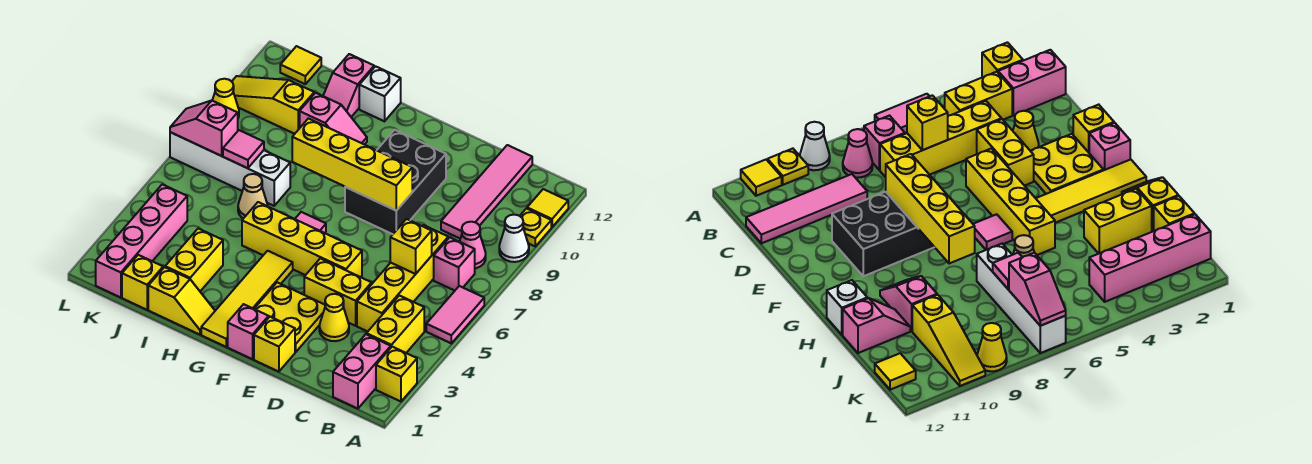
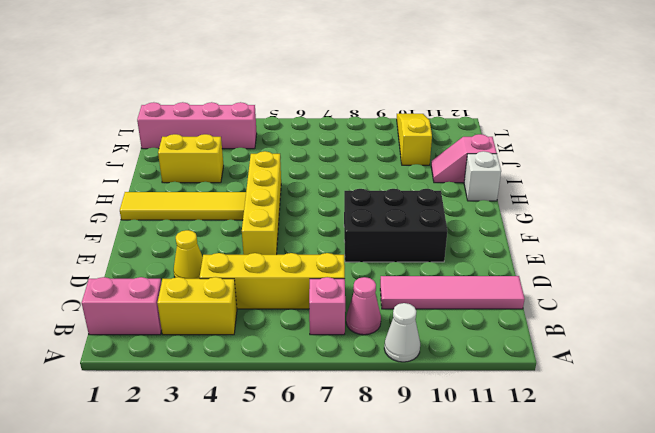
none -> yellow brick A2 level 1
none -> pink tile A5:A6 level 1
none -> yellow plate A10 level 1
none -> yellow tile A11 level 1

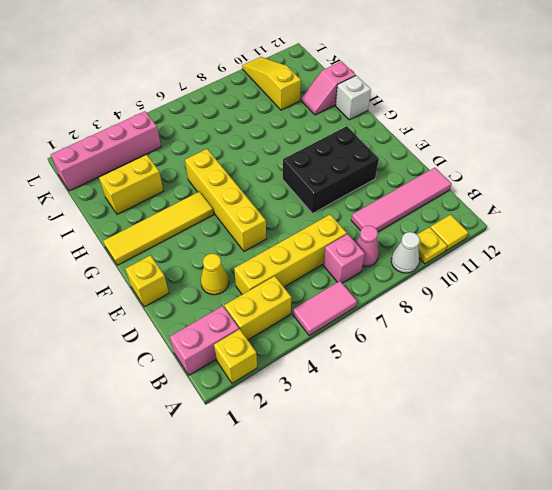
none -> yellow brick D4:E4 level 1
none -> yellow plate E2:F3 level 1
none -> pink brick F1 level 1
none -> pink tile G6 level 1

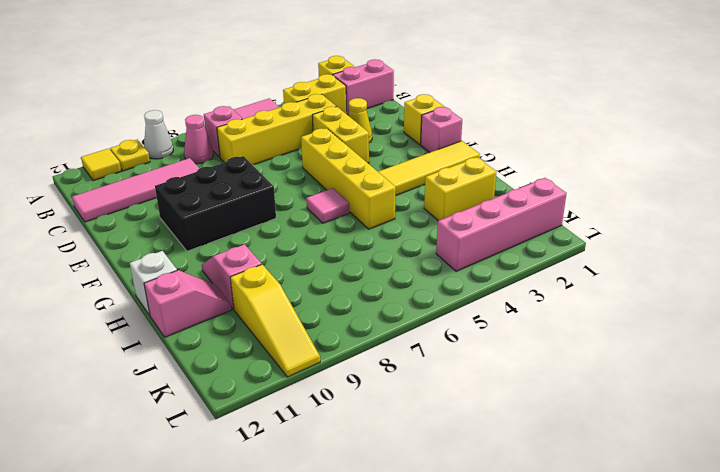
none -> yellow plate E2:F3 level 1
none -> yellow slope H1:I1 level 1 top I
none -> tan cone I6 level 1
none -> white brick I7:L7 level 1

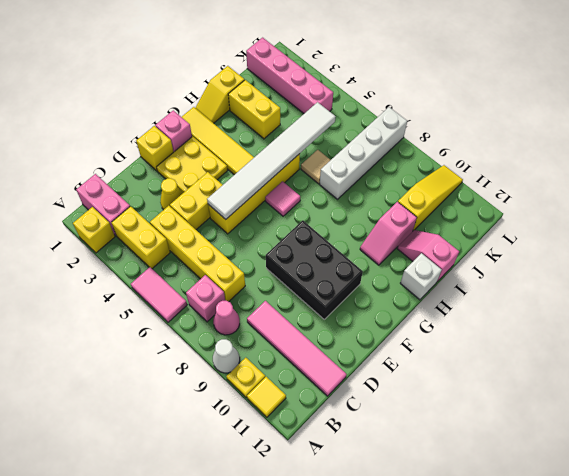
white tile E5:J5 level 2 -> none
tan tile I6 level 1 -> tan cone I6 level 1
none -> yellow brick J1 level 1
none -> yellow tile K12 level 1
none -> yellow cone L9 level 1
none -> yellow brick C6 level 2

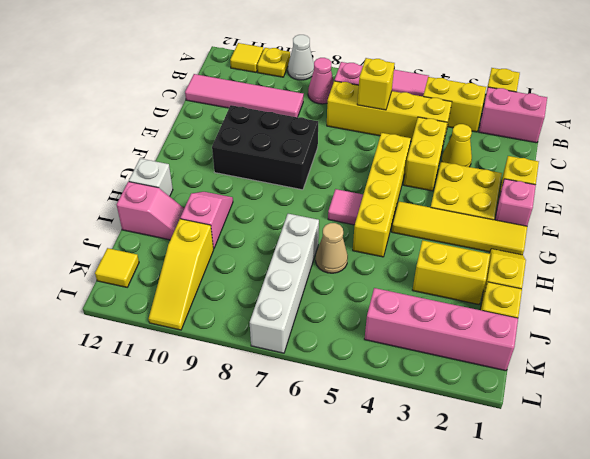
none -> yellow cone L9 level 1
none -> yellow brick E8:H8 level 2
none -> pink tile J7 level 2
none -> pink slope K7:L7 level 2 top K

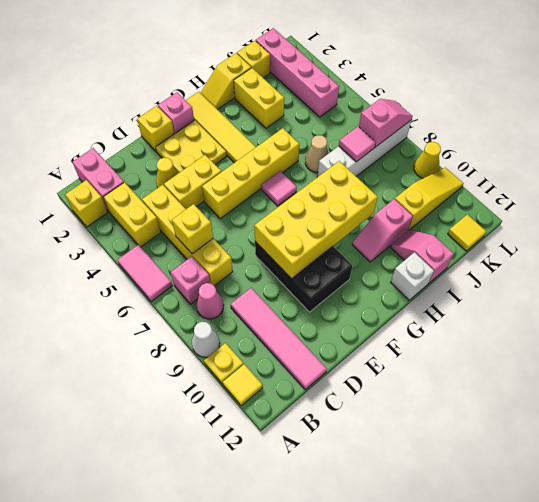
yellow brick E8:H9 level 2 -> yellow brick E8:H8 level 2

